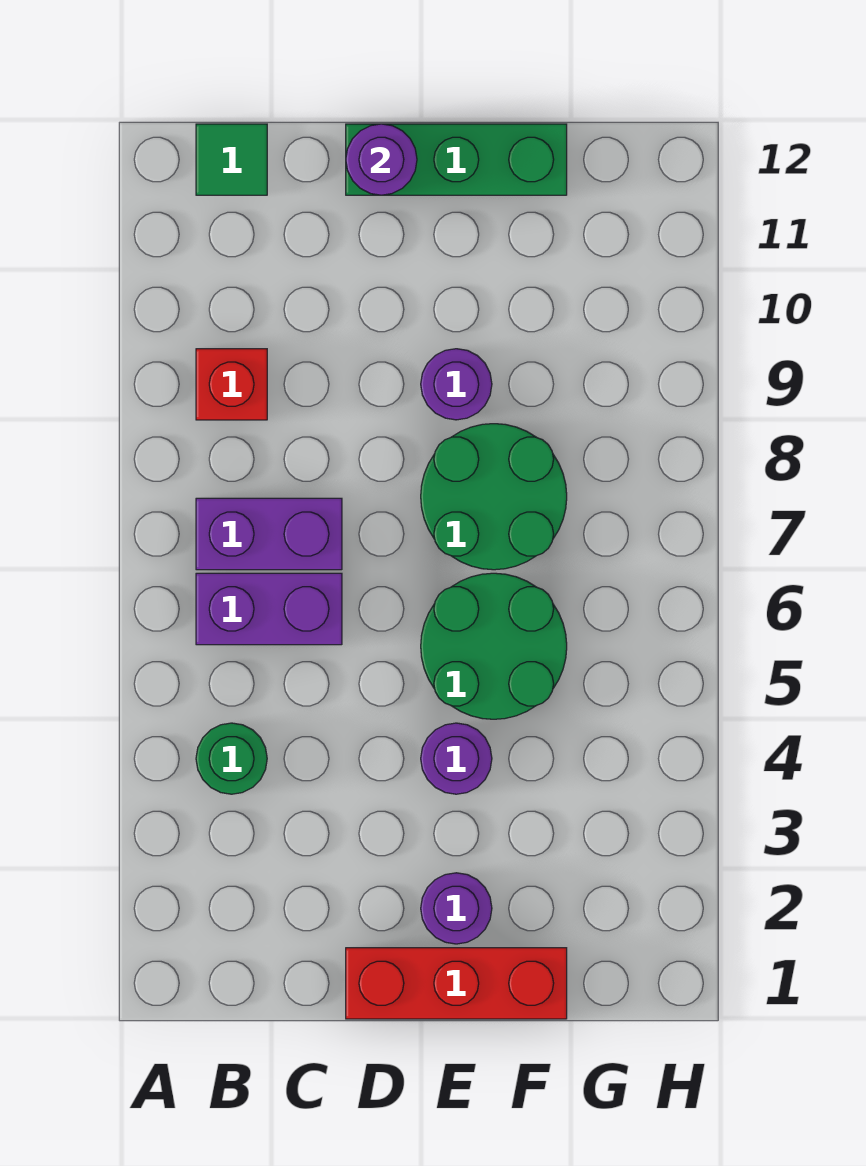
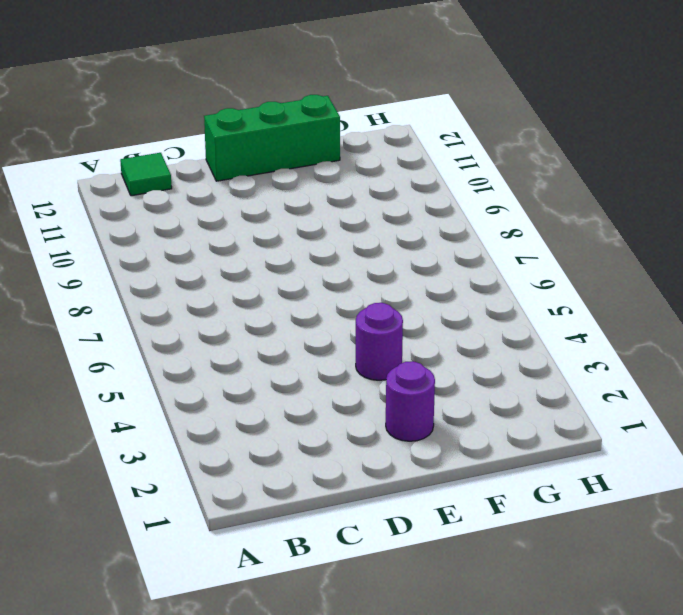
none -> green round brick B4 level 1
none -> purple brick B6:C6 level 1
none -> purple brick B7:C7 level 1

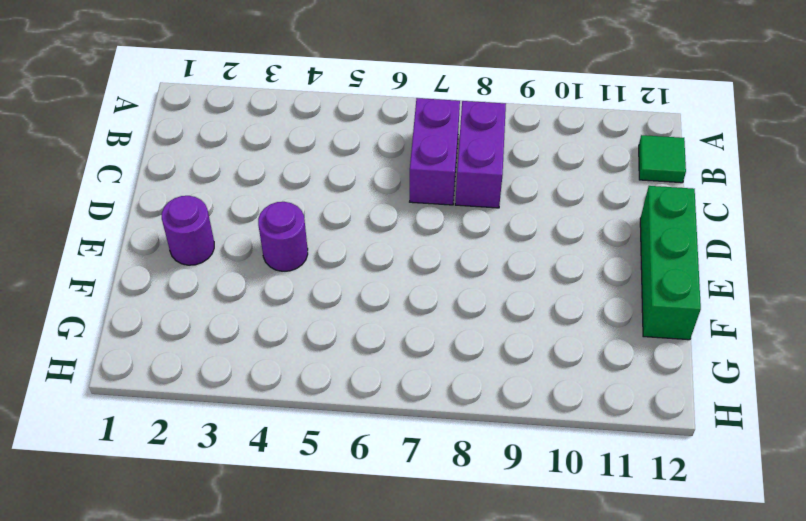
purple brick B8:C8 level 1 -> purple brick B6:C6 level 1
none -> green round brick B4 level 1
none -> red brick B9 level 1
none -> red brick D1:F1 level 1

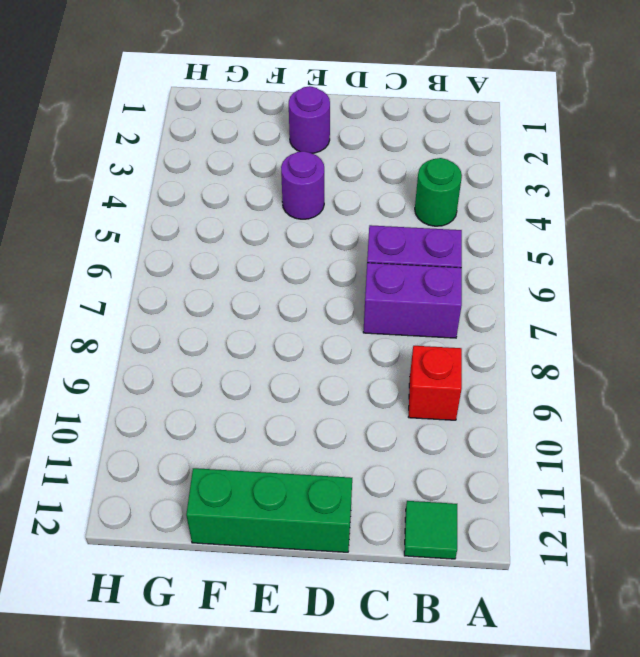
none -> red brick D1:F1 level 1
none -> green round brick E5:F6 level 1
none -> green round brick E7:F8 level 1

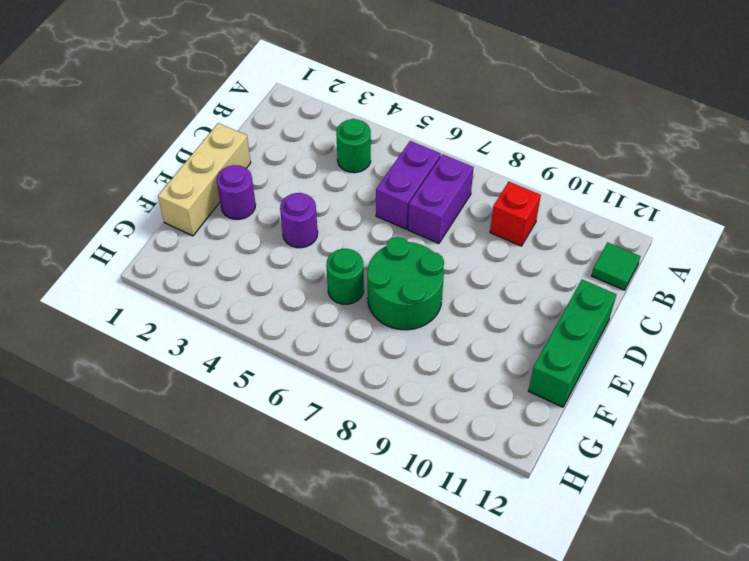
tan brick D1:F1 level 1 -> red brick D1:F1 level 1
green round brick F6 level 1 -> green round brick E5:F6 level 1
none -> purple round brick E9 level 1
none -> purple round brick D12 level 2

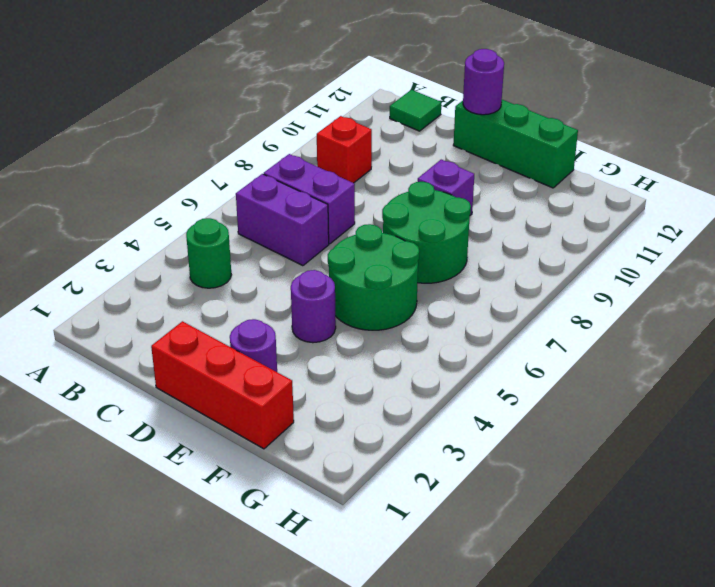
purple brick E9 level 1 -> purple round brick E9 level 1

